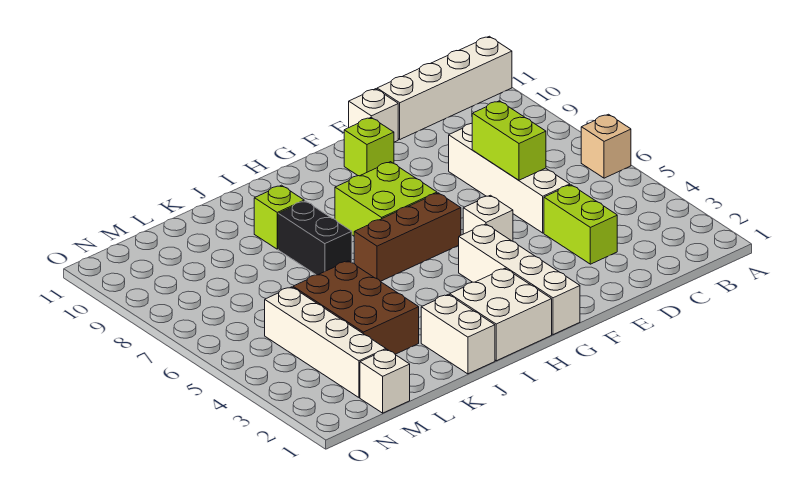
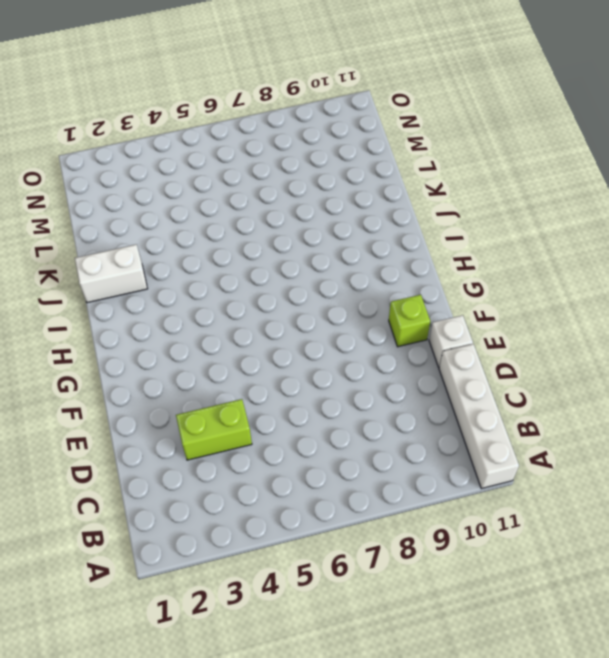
none -> tan brick A6 level 1
none -> white brick D5:D8 level 1
none -> white brick F5 level 1

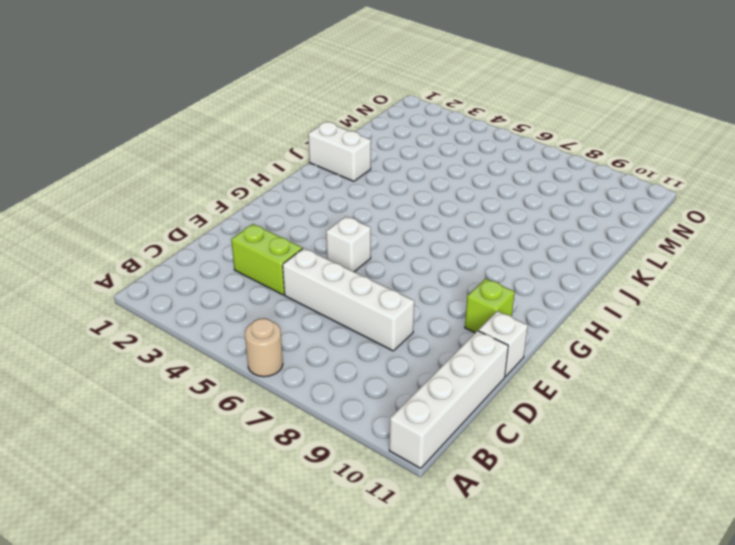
tan round brick A6 level 1 -> tan brick A6 level 1
none -> white brick G1:G4 level 1
none -> brown brick G6:I6 level 1
none -> lime brick G7:H8 level 1

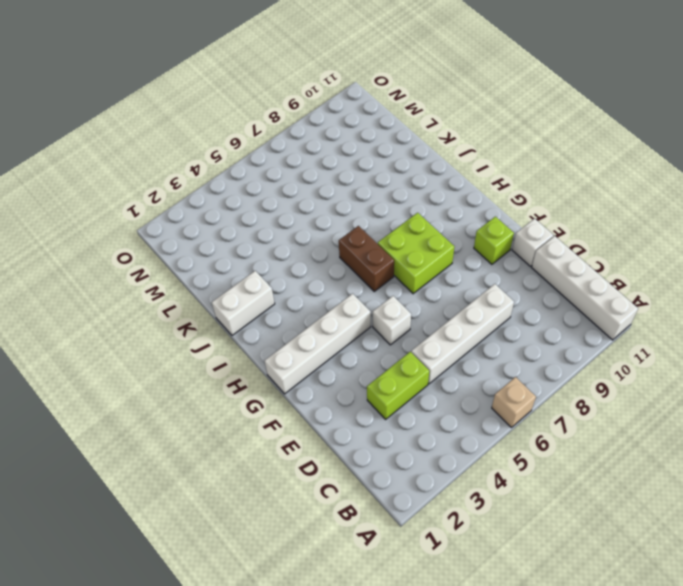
brown brick H6:I6 level 1 -> brown brick G6:I6 level 1
none -> white brick H1:I2 level 1
none -> black brick J7:J8 level 1
none -> lime brick J9 level 1

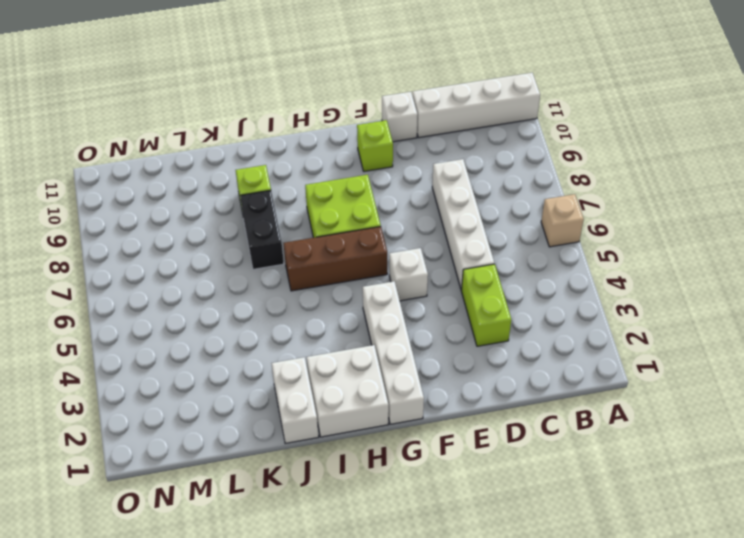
none -> brown brick K3:L5 level 1
none -> white brick M1 level 1
none -> white brick M2:M5 level 1

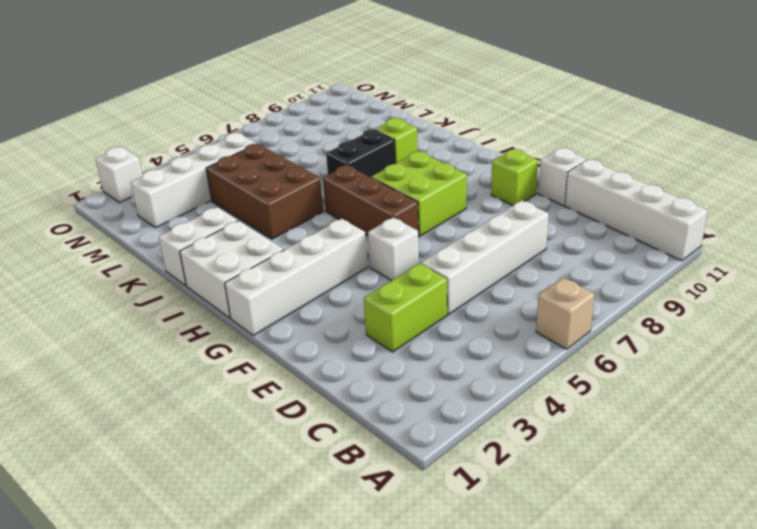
brown brick J4:L5 level 1 -> brown brick K3:L5 level 1
white brick O2 level 1 -> white brick M1 level 1
none -> lime brick D6:D7 level 2

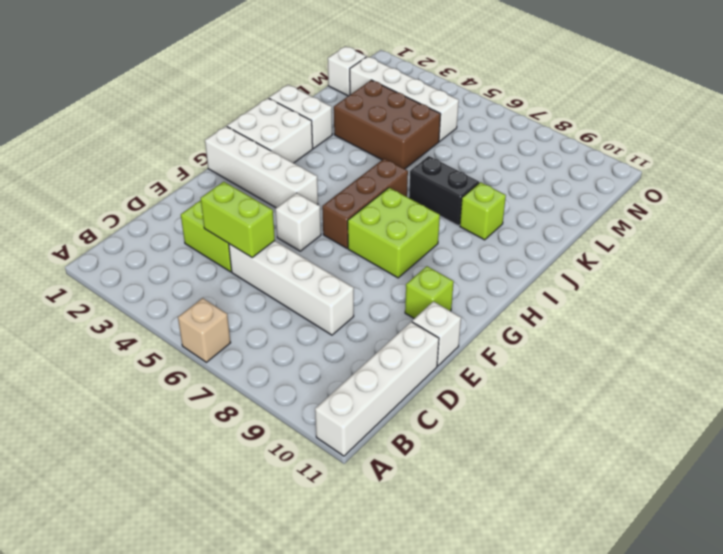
lime brick D4:D5 level 2 -> lime brick D6:D7 level 2

